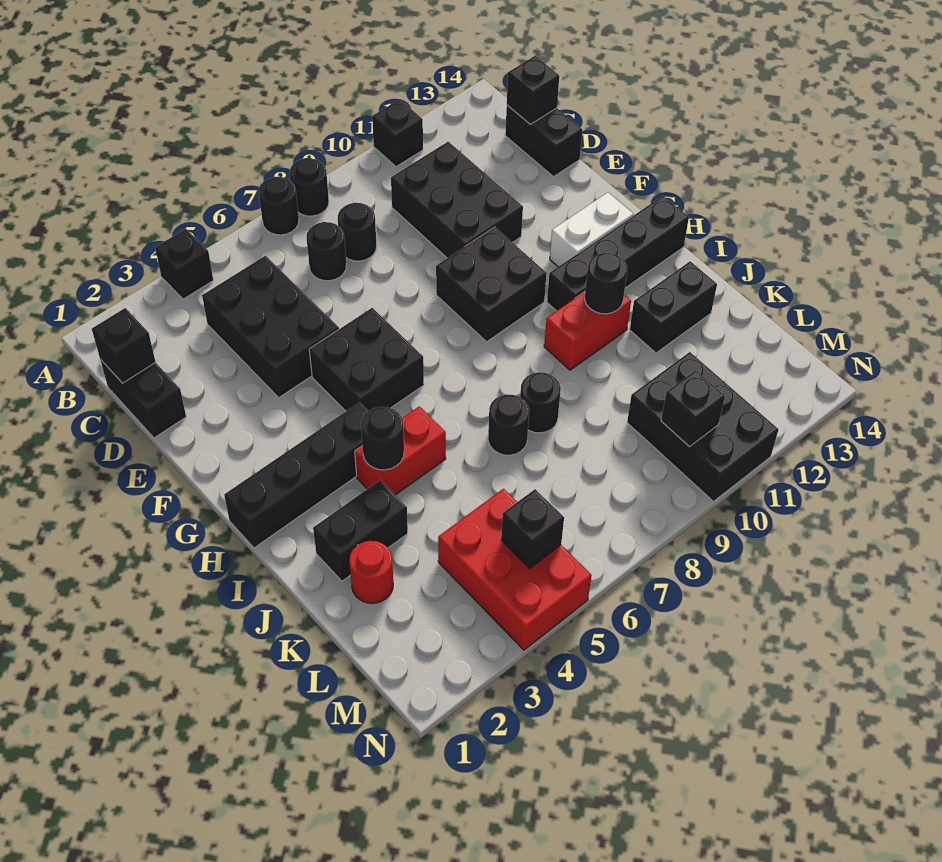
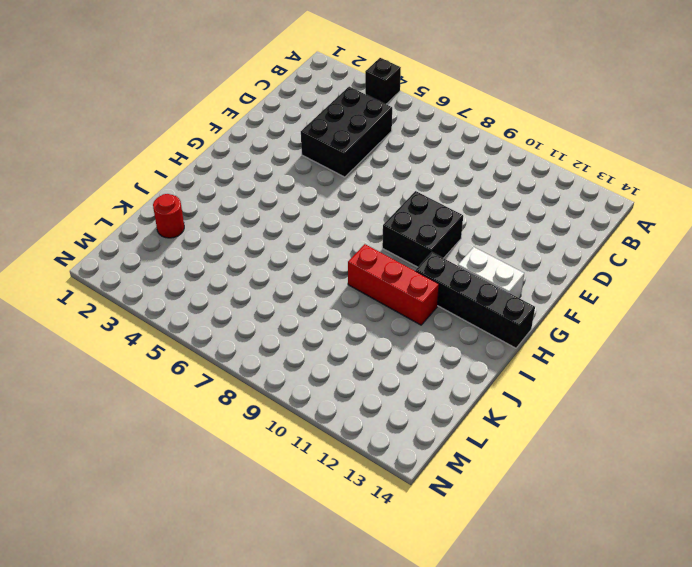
red brick I9:I11 level 1 -> red brick I10:I11 level 1
none -> black round brick A7 level 1
none -> black round brick A8 level 1
none -> black brick A11 level 1
none -> black brick C1:D1 level 1

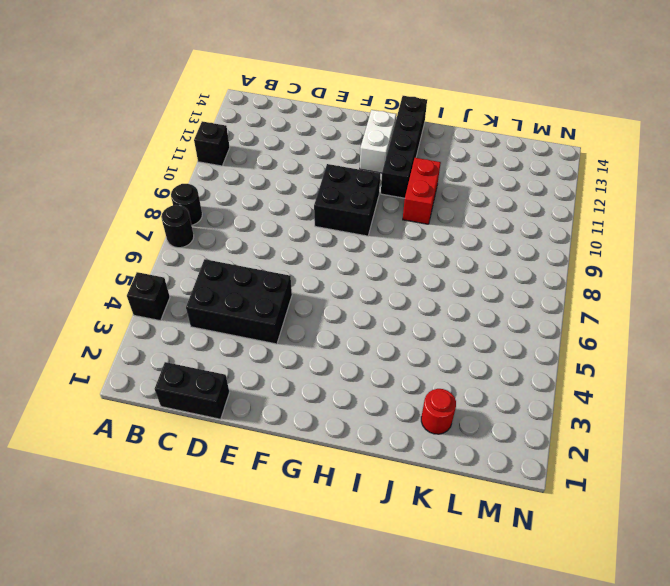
none -> black round brick C7 level 1
none -> black round brick C8 level 1
none -> black brick C10:E11 level 1
none -> black brick C14:D14 level 1

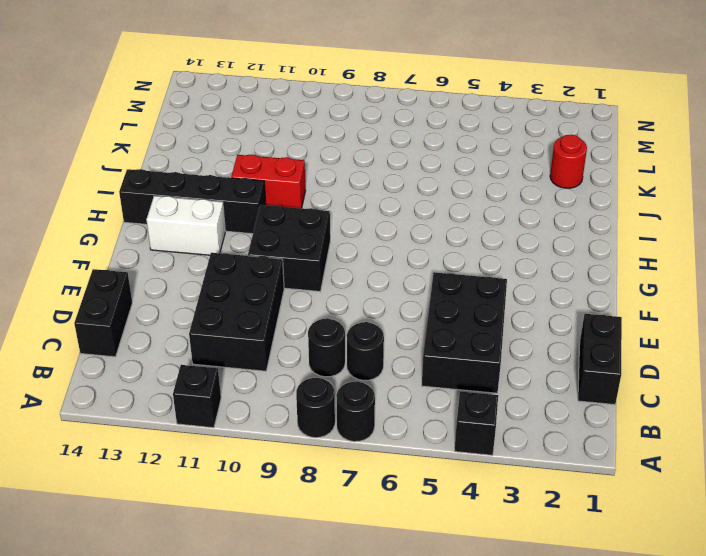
none -> black brick F5:G6 level 1
none -> black brick H1:H4 level 1
none -> red brick I4:I5 level 1
none -> black brick J2:J3 level 1

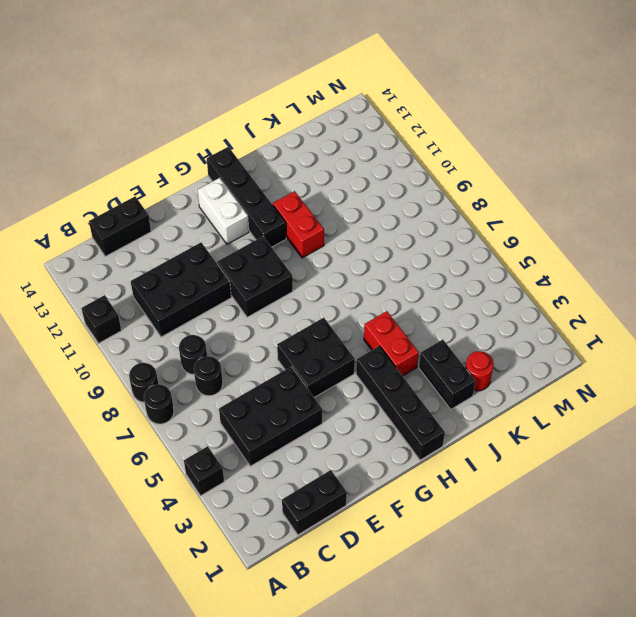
none -> black round brick J7 level 1
none -> black round brick J8 level 1
none -> black brick J12:J13 level 1
none -> red brick L4:N5 level 1

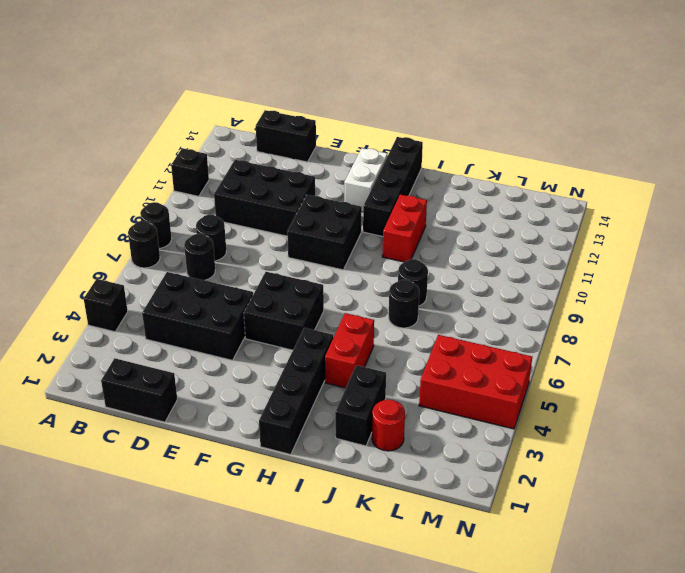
none -> black brick J12:J13 level 1
none -> black brick L10:N11 level 1
none -> black brick C1 level 2
none -> black brick C14 level 2

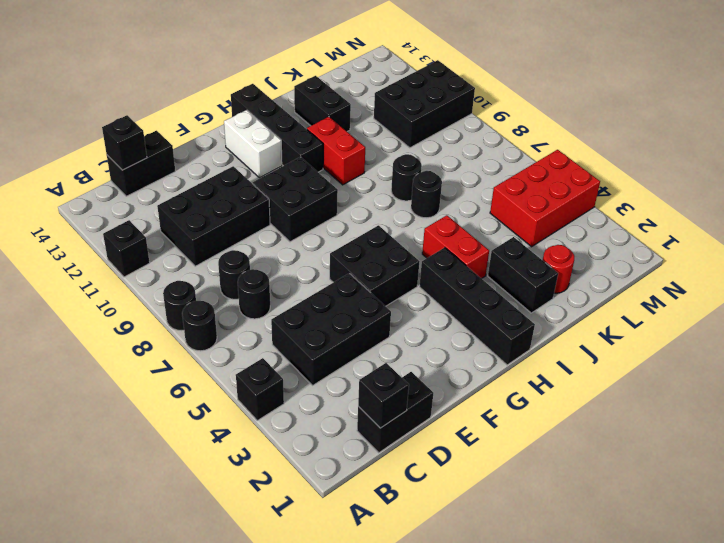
none -> black round brick I4 level 2
none -> black round brick I11 level 2
none -> black brick M5 level 2
none -> black brick M10 level 2

